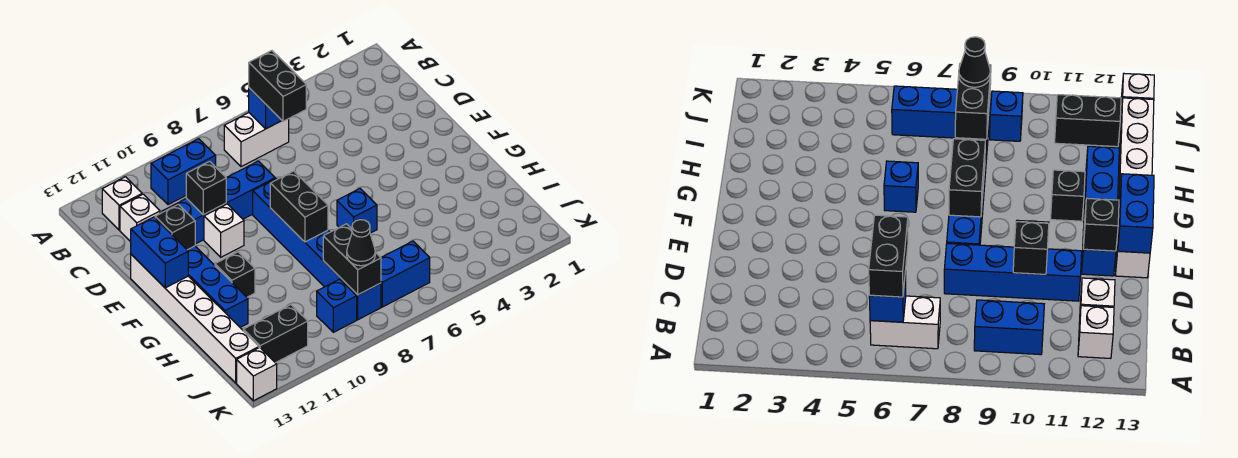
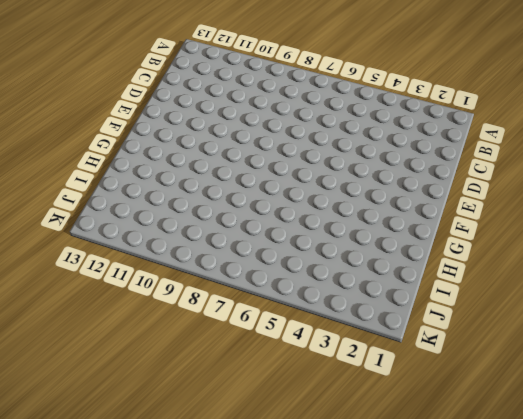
none -> white brick B6:B7 level 1
none -> blue brick B9:B10 level 1
none -> white brick B12 level 1

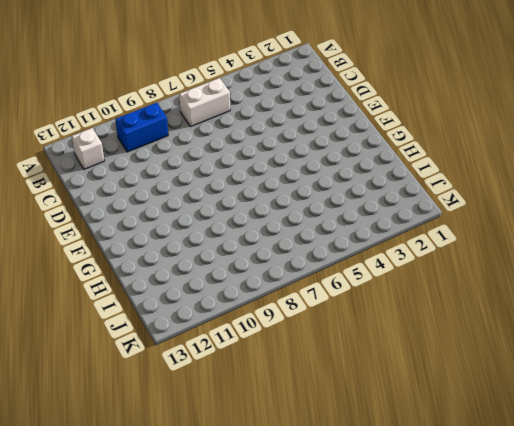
none -> white brick C12 level 1
none -> blue brick D8:D11 level 1
none -> blue brick E8:J8 level 1

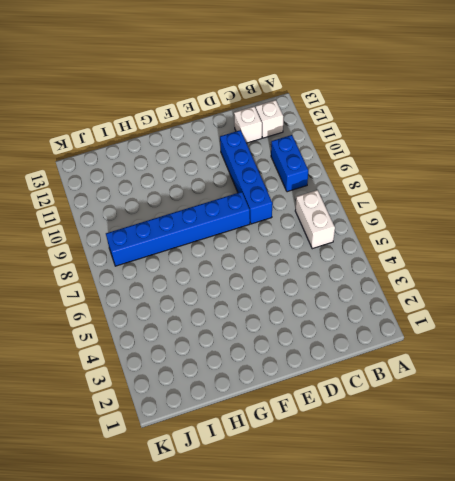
none -> white brick E10 level 1
none -> blue brick E12:H12 level 1
none -> white brick E13:J13 level 1

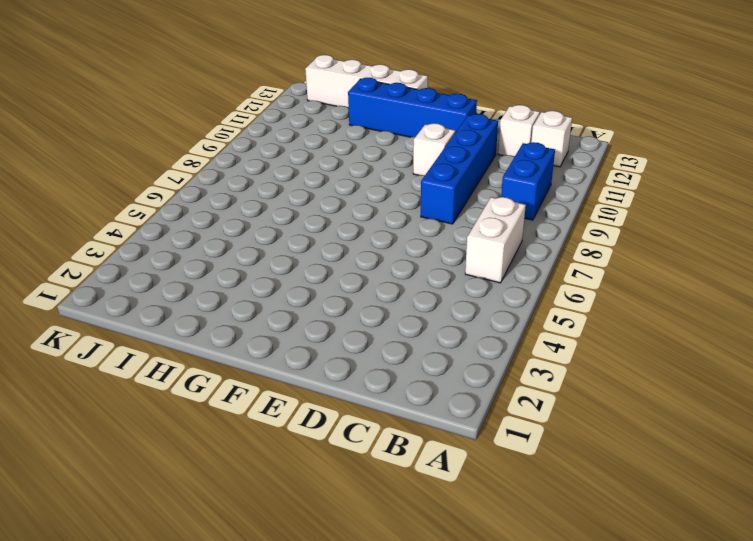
white brick G13:J13 level 1 -> white brick E13:J13 level 1
none -> blue brick E8:J8 level 1
none -> blue brick G6 level 1
none -> black brick G11 level 1

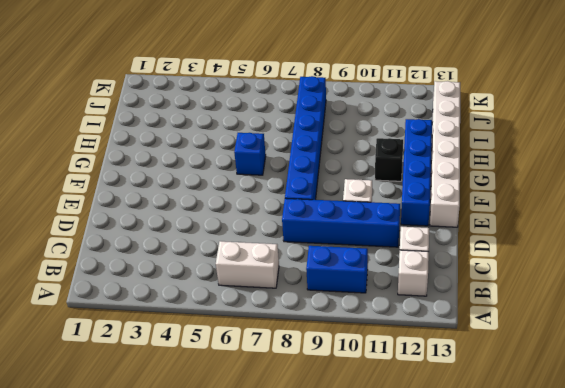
none -> blue brick J6:J7 level 1
none -> blue brick J9 level 1
none -> black brick J11:J12 level 1

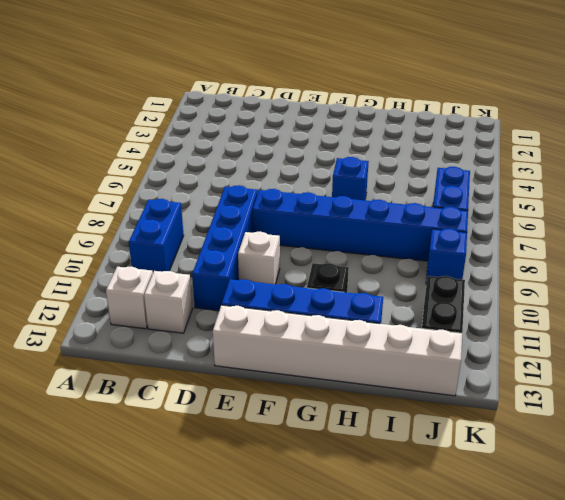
none -> white brick B6:B7 level 1
none -> white brick K13 level 1
none -> blue brick B6 level 2

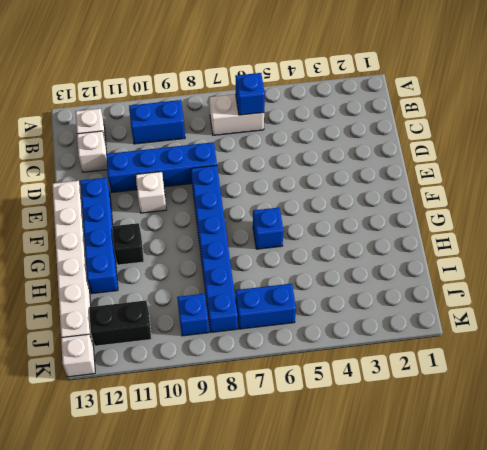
none -> black brick D10 level 2
none -> black brick E12 level 2
none -> blue brick E13:F13 level 2

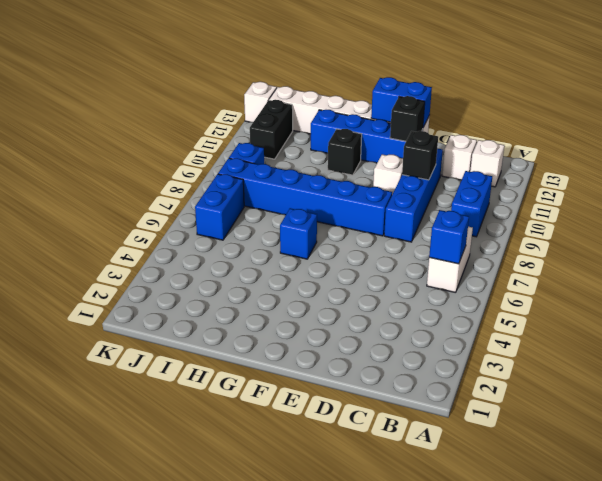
none -> black brick F8:G8 level 2
none -> black brick I8:J8 level 2
none -> black brick B6:C6 level 3

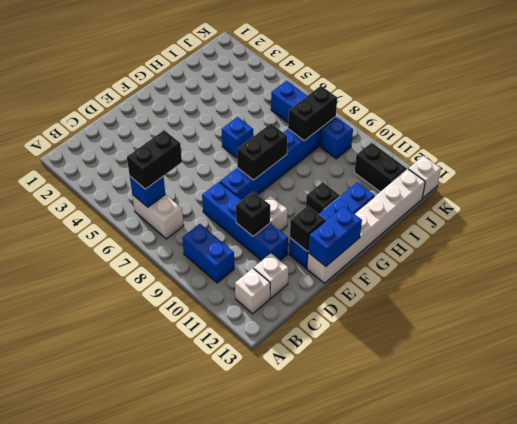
none -> black cone J8 level 3

